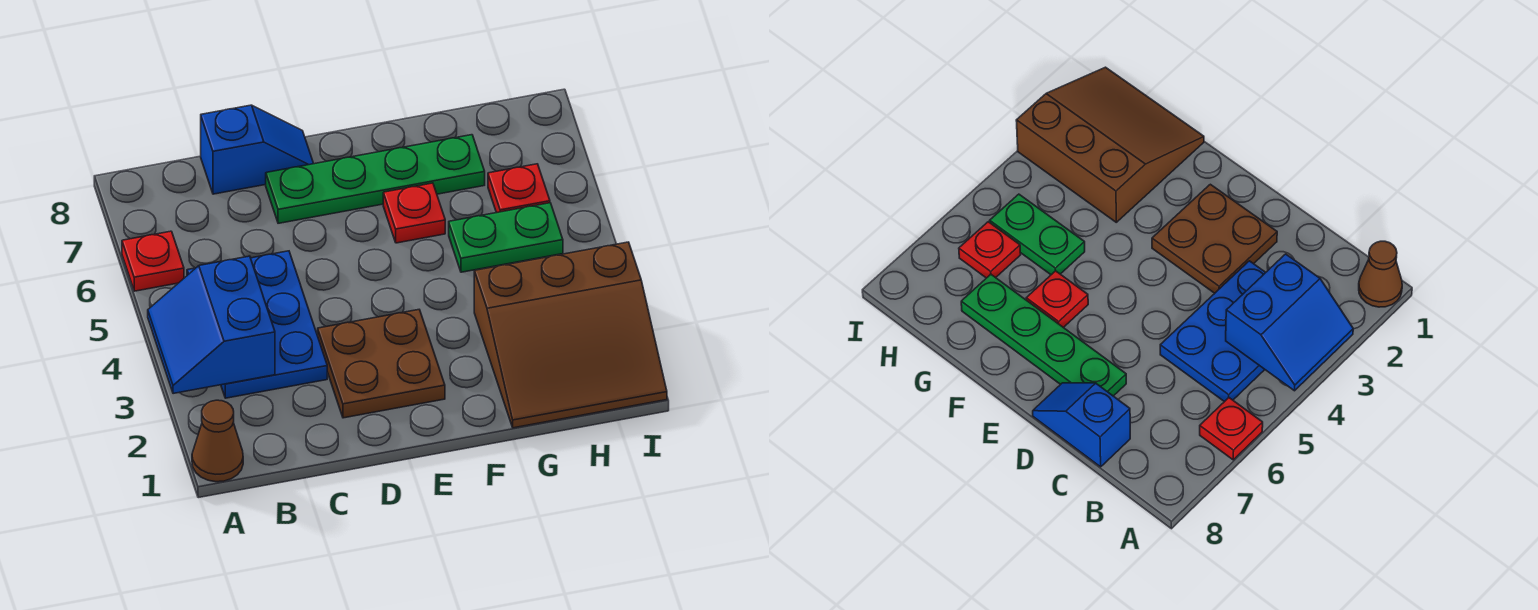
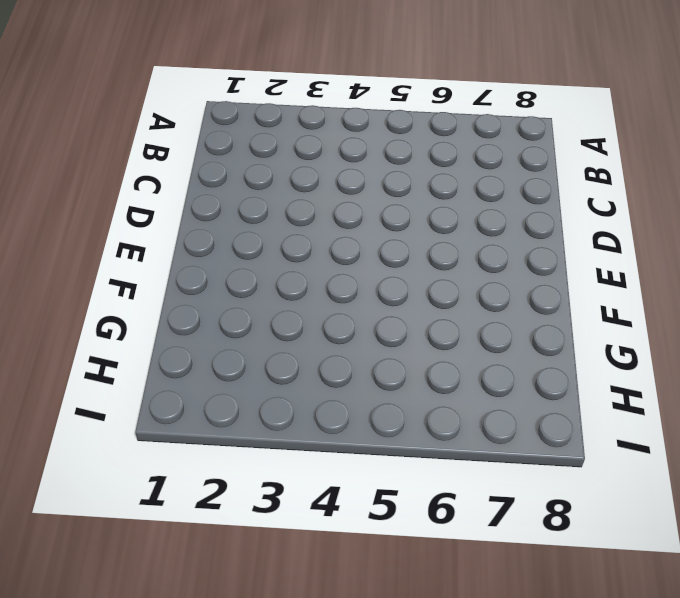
none -> brown cone A1 level 1
none -> red plate A6 level 1

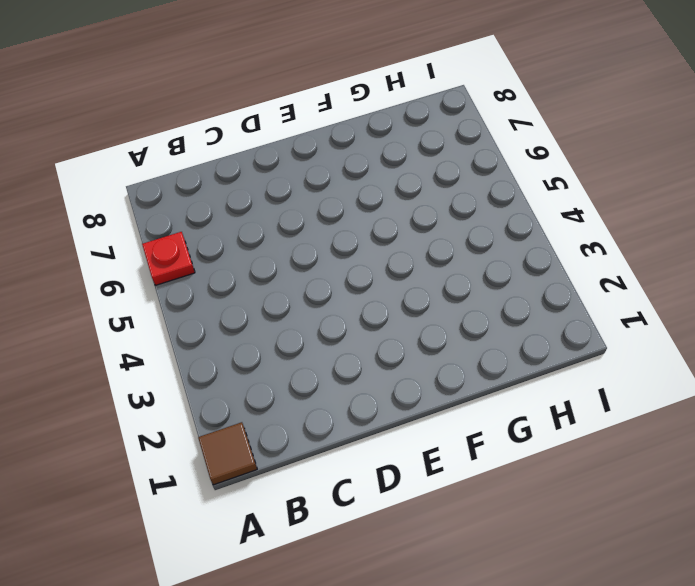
brown tile A1 level 1 -> brown cone A1 level 1
none -> blue plate B3:C5 level 1
none -> blue slope C8:D8 level 1 top C

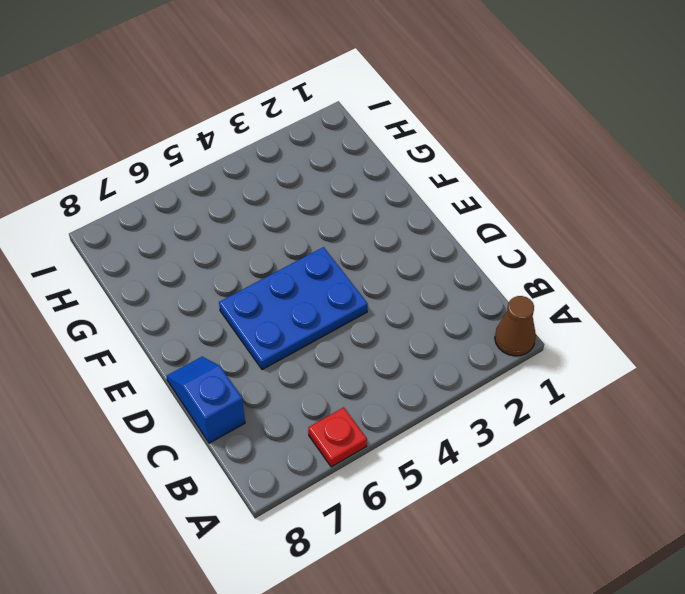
blue plate D4:E6 level 1 -> blue plate B3:C5 level 1
none -> brown plate D2:E3 level 1
none -> green plate D7:G7 level 1

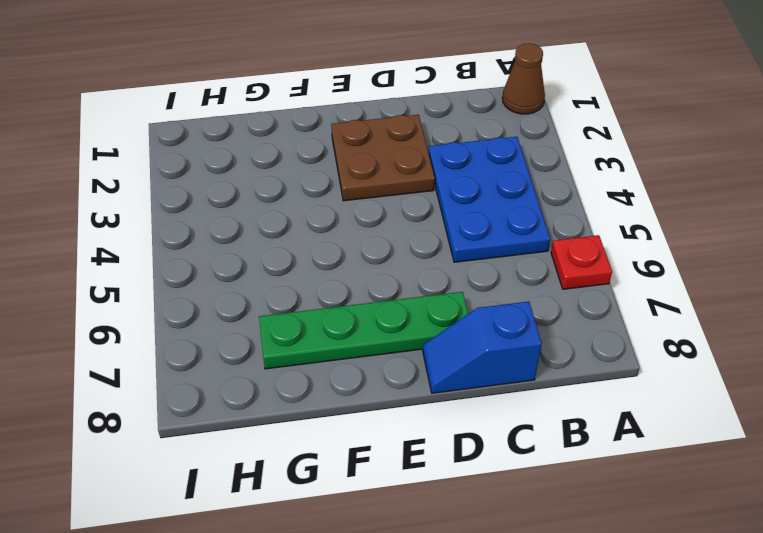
none -> red plate F6 level 1
none -> brown slope G1:I3 level 1 top 3

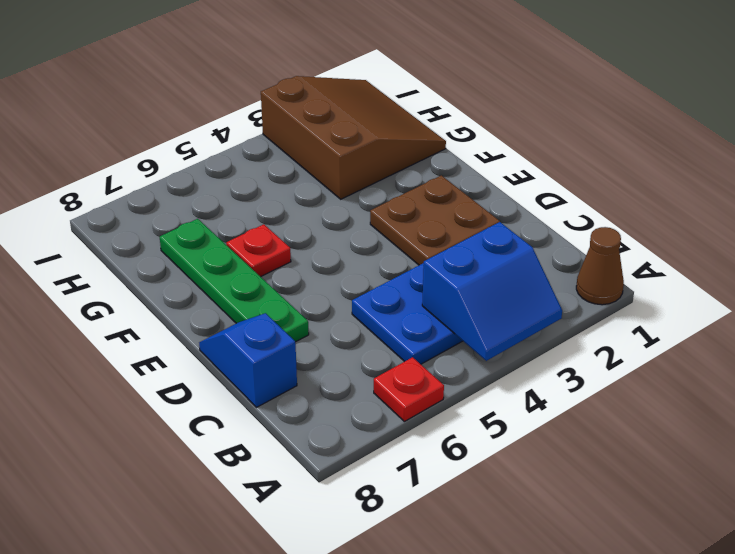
none -> green plate G5:H5 level 1
none -> red plate H6 level 1

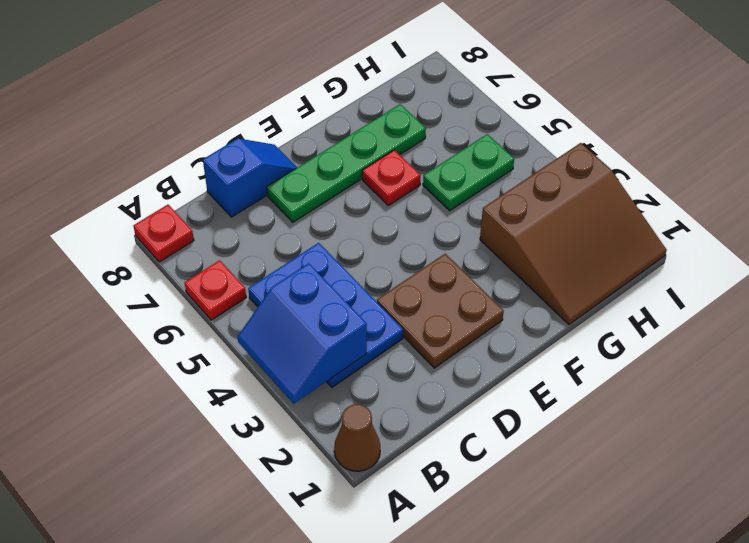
red plate A8 level 1 -> red plate H6 level 1

